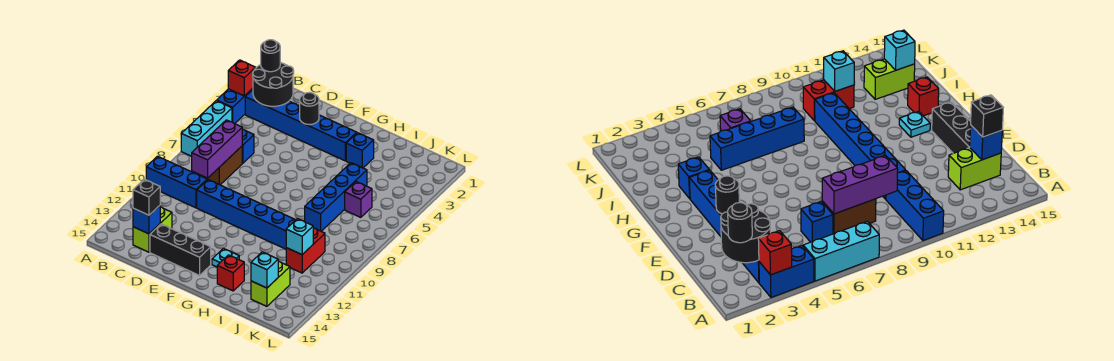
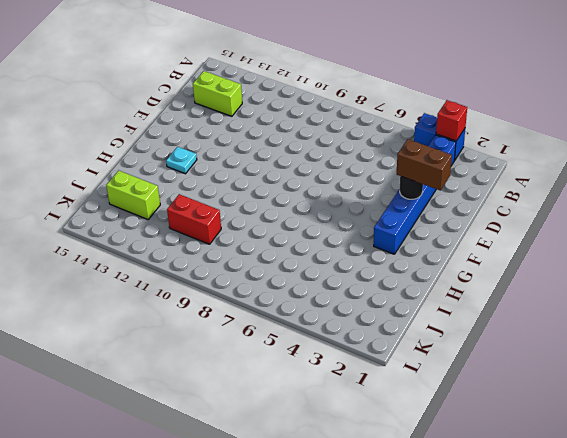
brown brick E2:E3 level 3 -> brown brick C7:C8 level 1
none -> cyan brick A5:A7 level 1
none -> blue brick A10:C10 level 1
none -> blue brick C6 level 1

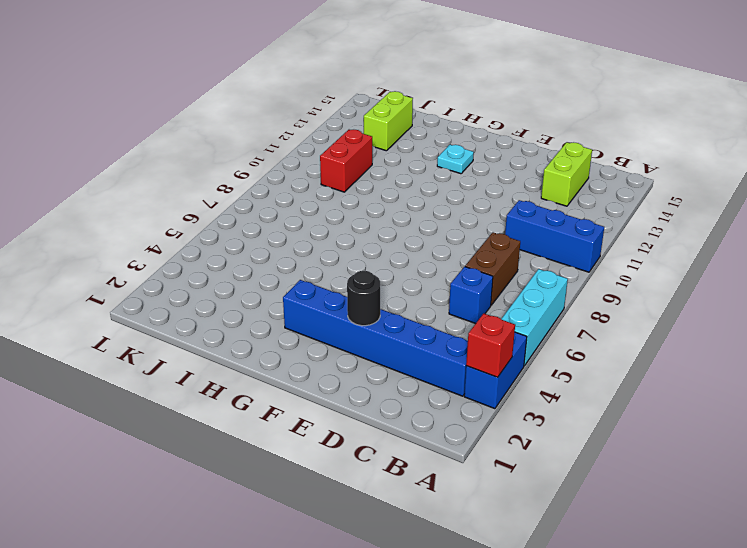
none -> blue brick D10:I10 level 1
none -> black brick D14:F14 level 1
none -> blue brick H3 level 1

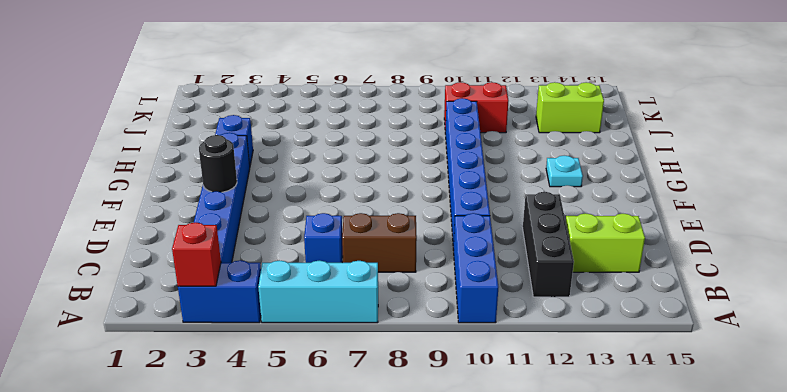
black brick B12:D12 level 1 -> black brick D14:F14 level 1
none -> red brick H14 level 1
none -> blue brick I5:I8 level 1
none -> purple brick J6 level 1

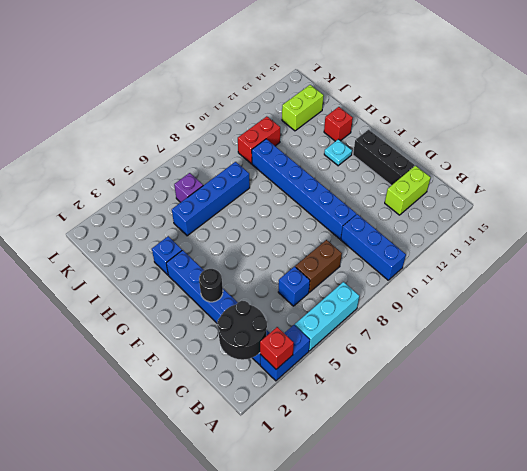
none -> purple brick C7:C9 level 2
none -> blue brick C14 level 2
none -> cyan brick J11 level 2

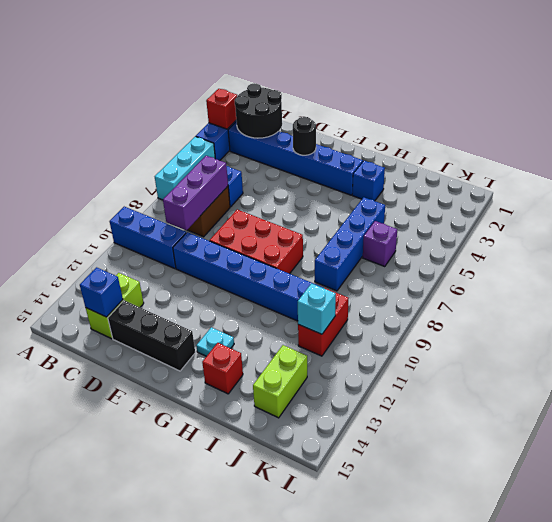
red brick E8:G9 level 1 -> none
none -> cyan brick J14 level 2
none -> black round brick B2 level 3
none -> black brick C14 level 3

